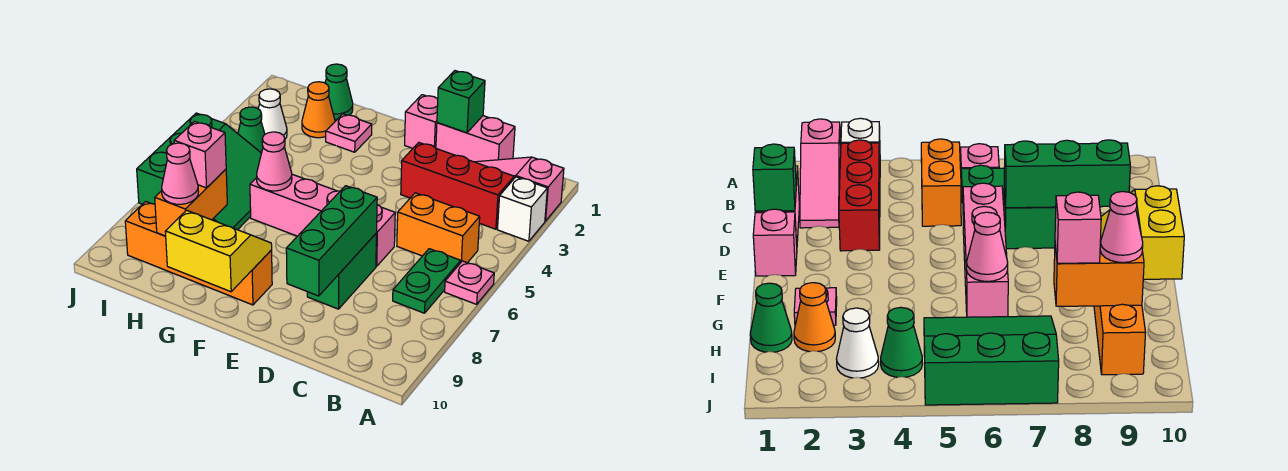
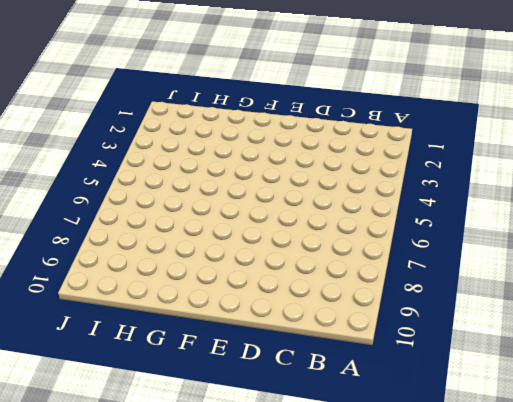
none -> pink slope A2:C2 level 1 top A
none -> white brick A3 level 1
none -> pink plate A6 level 1

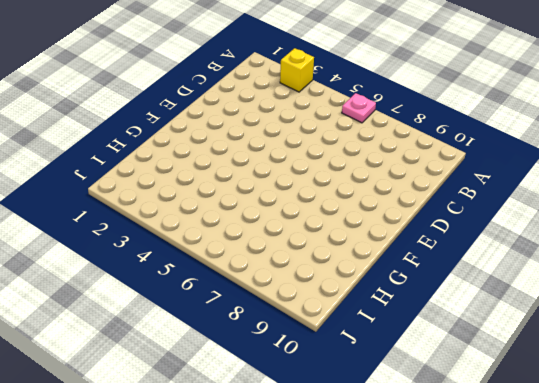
yellow brick A3 level 1 -> white brick A3 level 1
none -> pink slope A2:C2 level 1 top A
none -> red brick B3:D3 level 1
none -> orange brick B5:C5 level 1

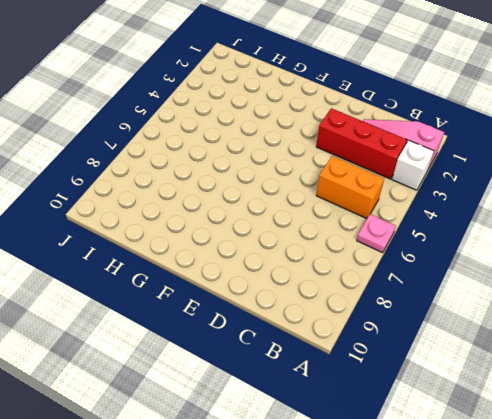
none -> green plate B6:B7 level 1
none -> pink brick C1:D1 level 1
none -> pink brick D6:G6 level 1

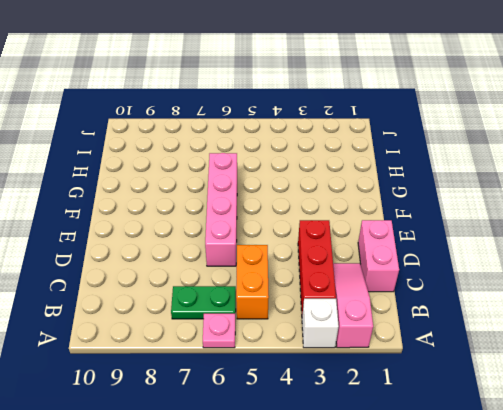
none -> green brick D7:D8 level 1
none -> pink brick E1 level 1
none -> orange brick F9:I9 level 1

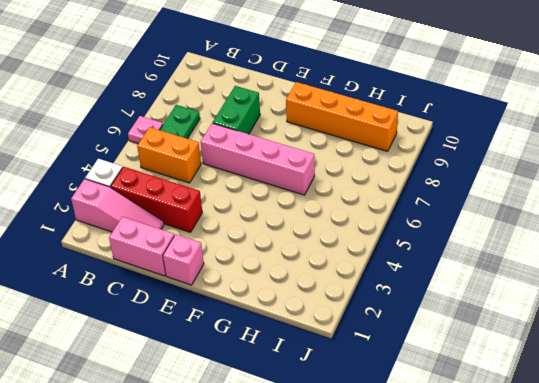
none -> pink plate G2 level 1
none -> green cone H1 level 1
none -> orange cone H2 level 1

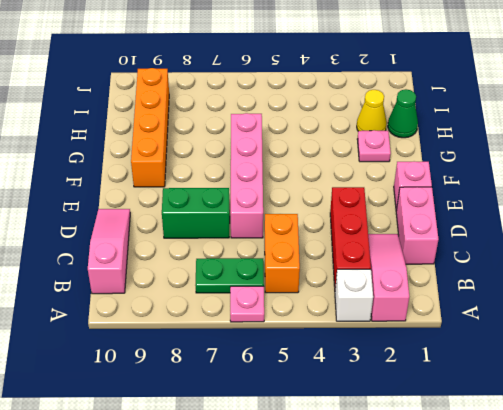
pink slope B10:D10 level 1 top B -> none
yellow cone H2 level 1 -> orange cone H2 level 1
none -> green slope H5:J7 level 1 top J
none -> white cone I3 level 1
none -> green cone I4 level 1

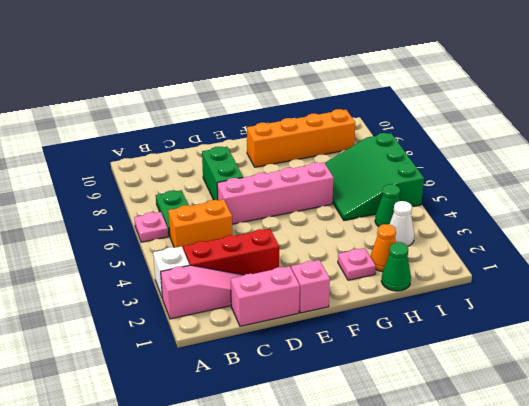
none -> green brick D1 level 2
none -> green brick D7:D9 level 2
none -> yellow slope F9:G10 level 2 top 10

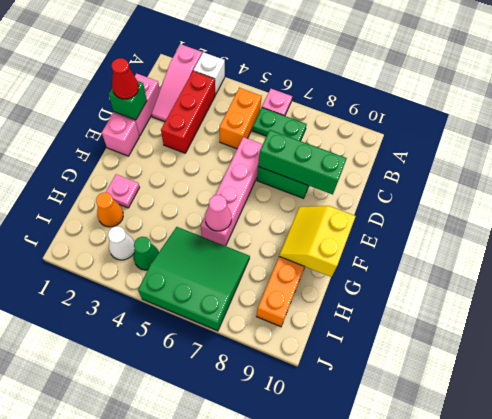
red cone D1 level 3 -> none
none -> green cone H1 level 1
none -> orange brick H8:H9 level 2
none -> pink brick H8 level 3

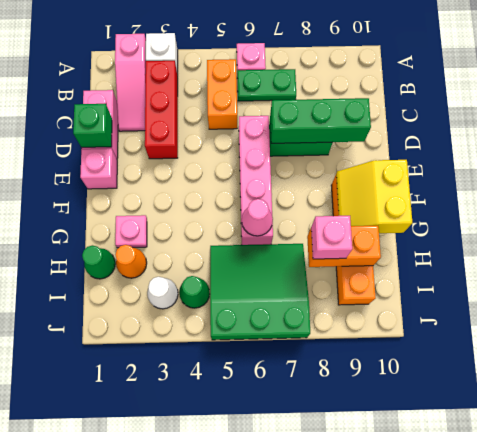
none -> pink cone H9 level 3

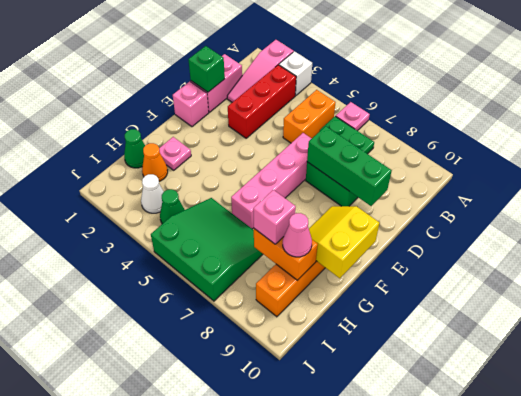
none -> pink cone G6 level 2

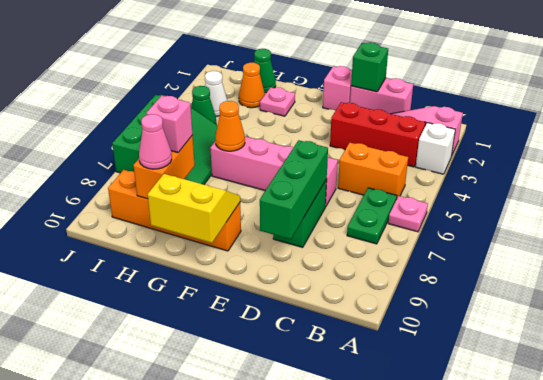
orange cone G6 level 2 -> pink cone G6 level 2

